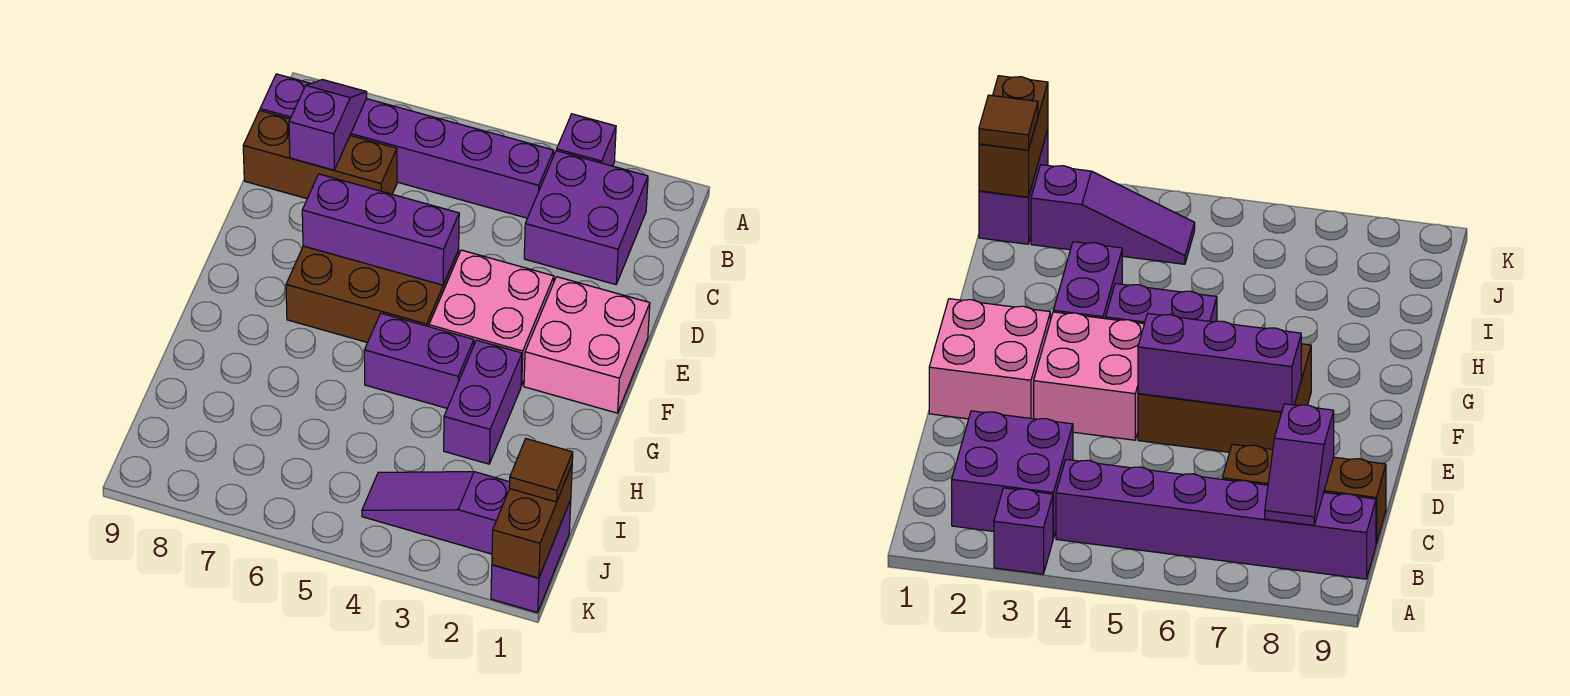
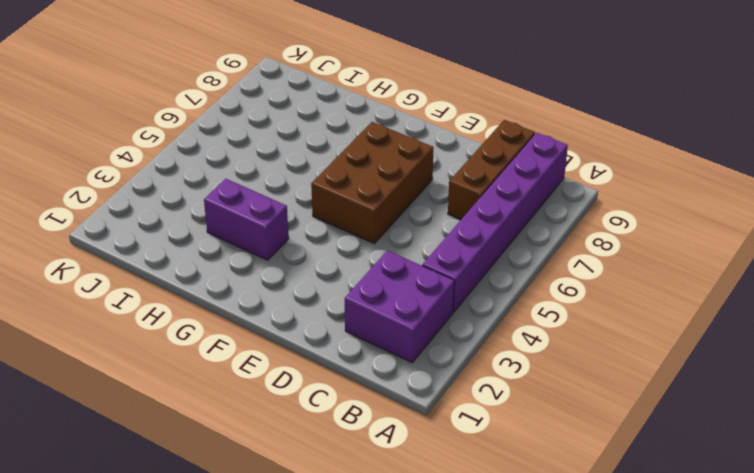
none -> purple brick A3 level 1
none -> pink brick E1:F2 level 1
none -> pink brick E3:F4 level 1

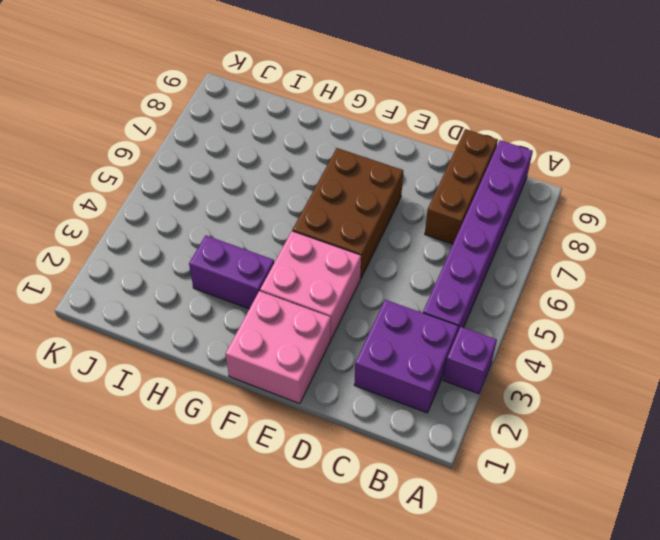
none -> purple brick G4:G5 level 1
none -> purple brick J1:K1 level 1
none -> purple slope J2:J4 level 1 top 2

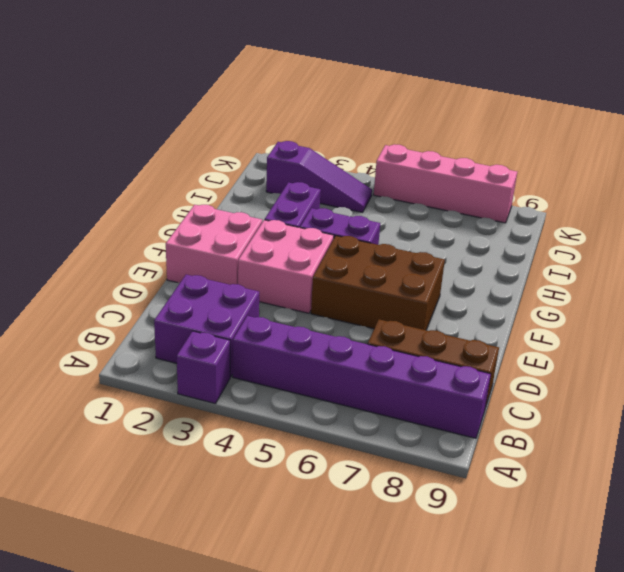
pink brick K5:K8 level 1 -> none
none -> purple brick J1:K1 level 1
none -> purple slope B8:C8 level 2 top C
none -> purple brick E5:E7 level 2

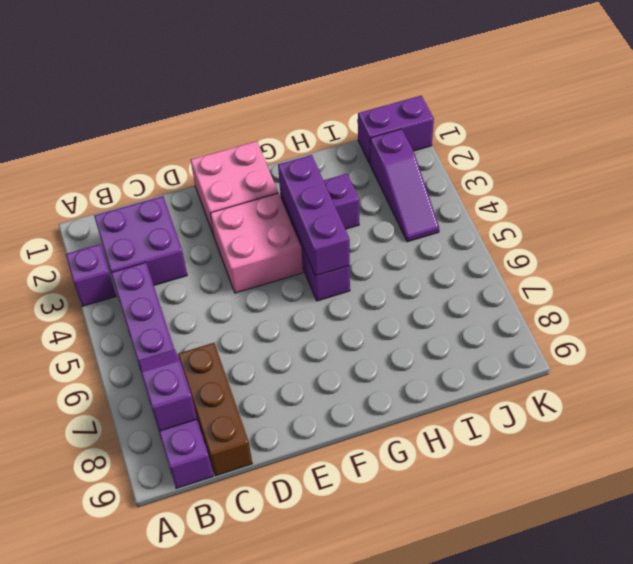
purple slope B7:B8 level 2 top 8 -> purple slope B8:C8 level 2 top C
purple brick G3:G5 level 2 -> purple brick E5:E7 level 2
none -> brown brick E5:F7 level 1
none -> brown brick J1:K1 level 2
none -> brown tile J1 level 3

